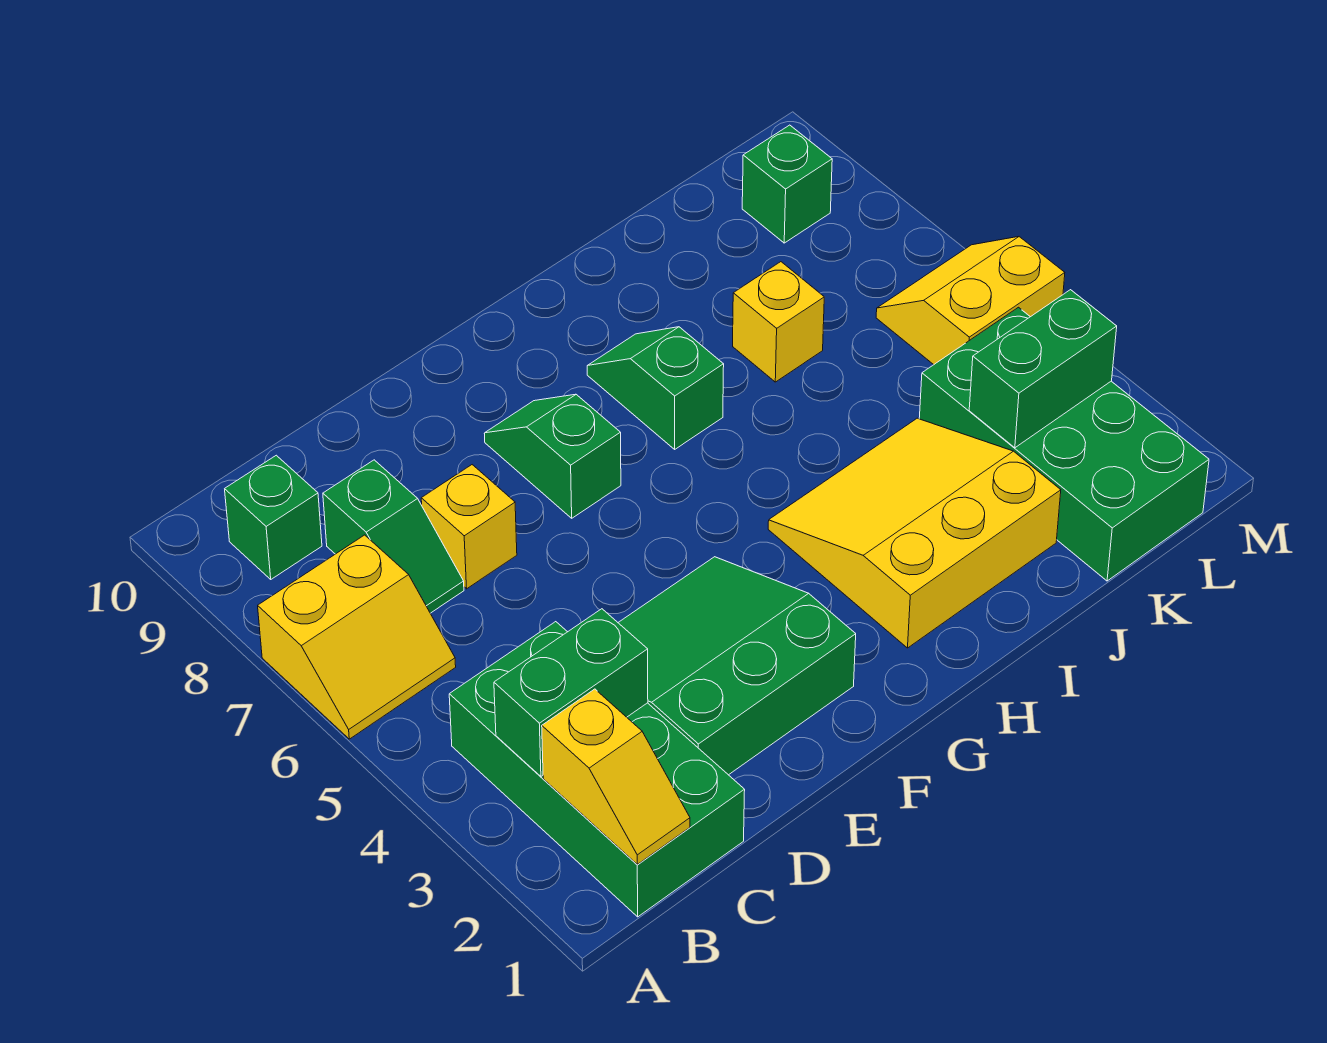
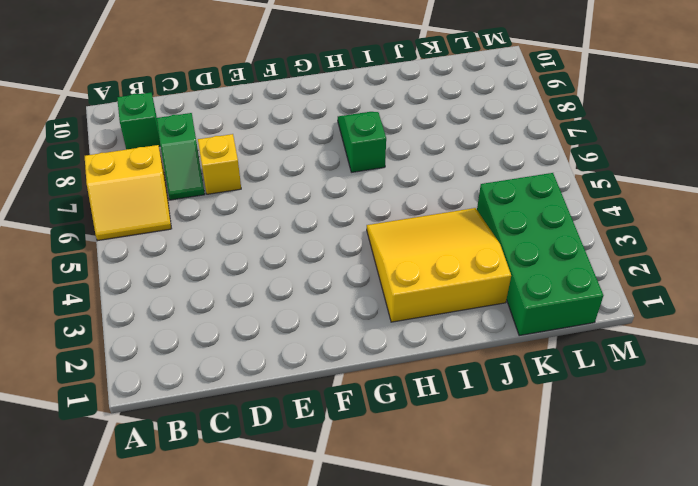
none -> green brick B1:C4 level 1
none -> green slope D2:F4 level 1 top 2
none -> green slope F7:F8 level 1 top 7

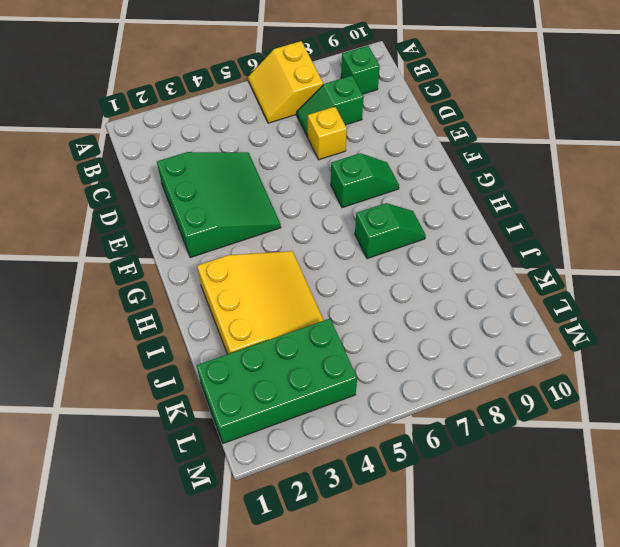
none -> green brick B1:C4 level 1
none -> yellow brick J7 level 1
none -> yellow slope L5:M6 level 1 top 5

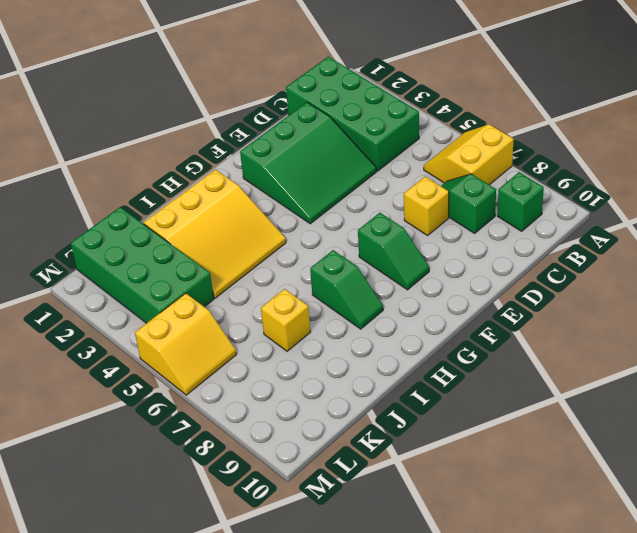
none -> green brick L9 level 1
none -> yellow slope B1:B2 level 2 top 2
none -> green brick B3:C3 level 2

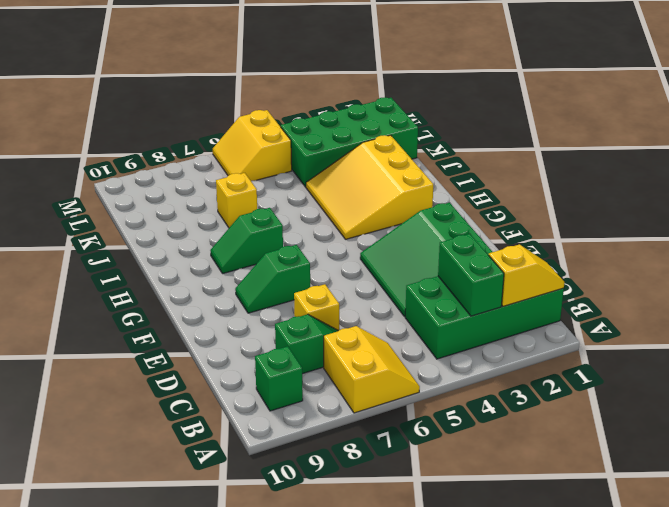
none -> green brick L9 level 1
none -> green brick K3:L3 level 2

